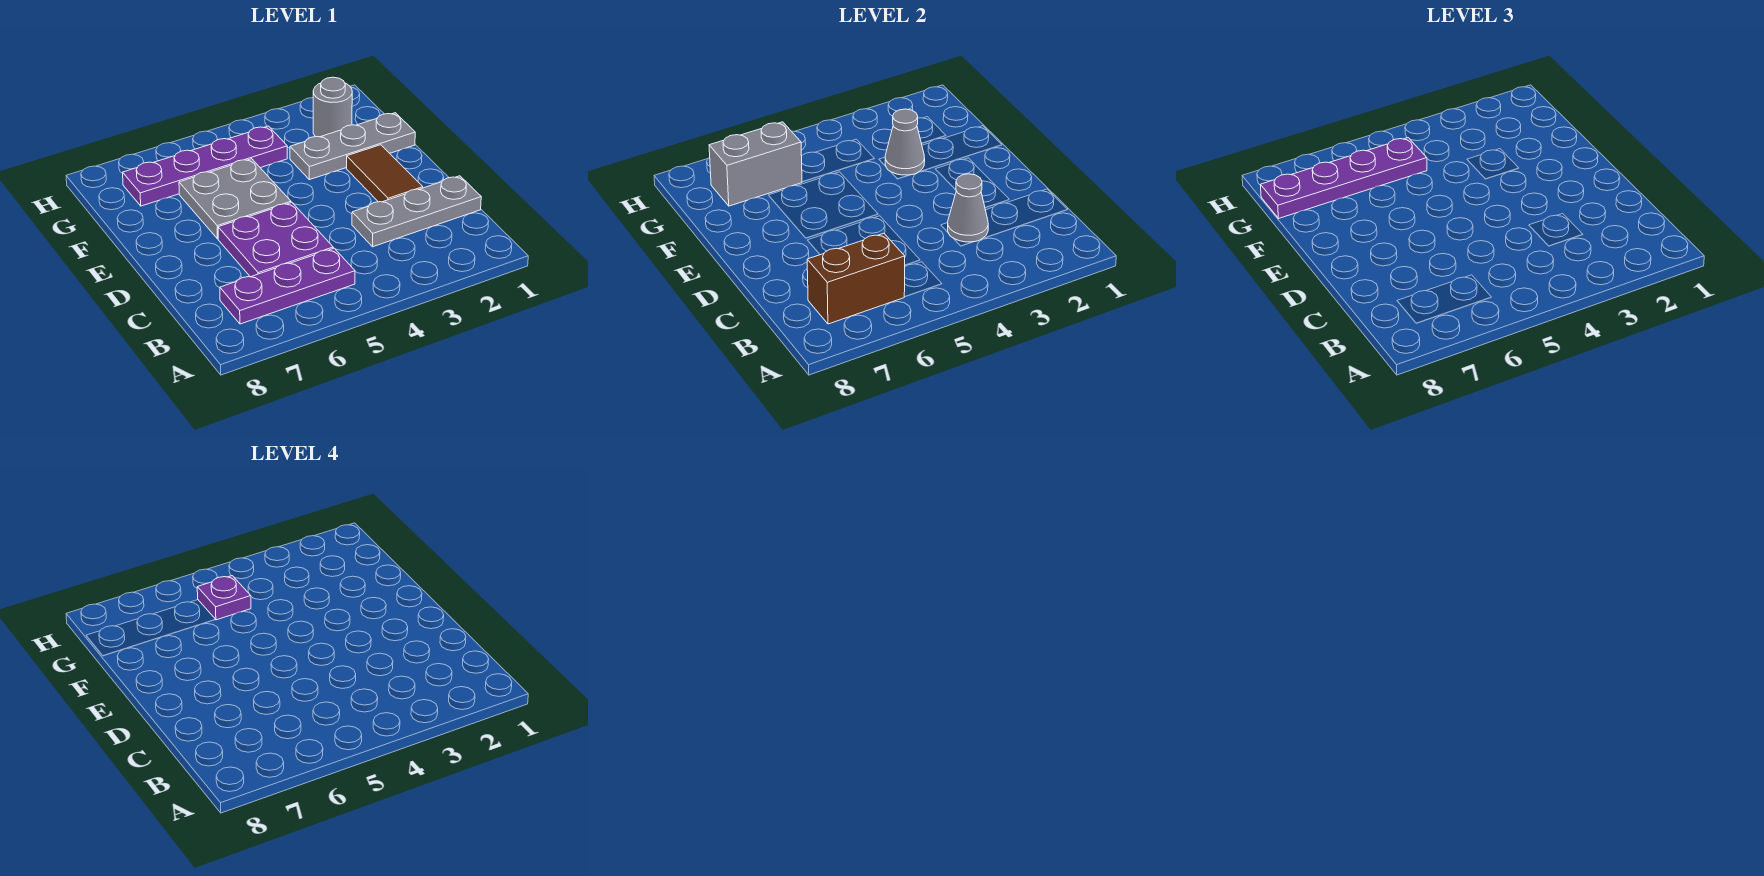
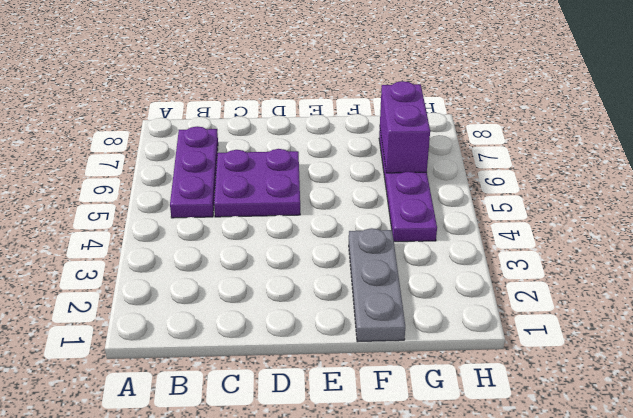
purple brick G6:G7 level 2 -> grey brick G6:G7 level 2
none -> grey plate C1:C3 level 1
none -> brown tile D2:E2 level 1
none -> grey plate E5:F6 level 1

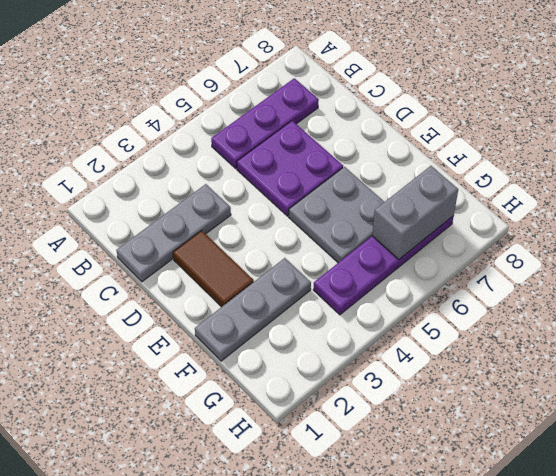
none -> grey round brick G2 level 1
none -> brown brick B6:B7 level 2
none -> grey cone C3 level 2

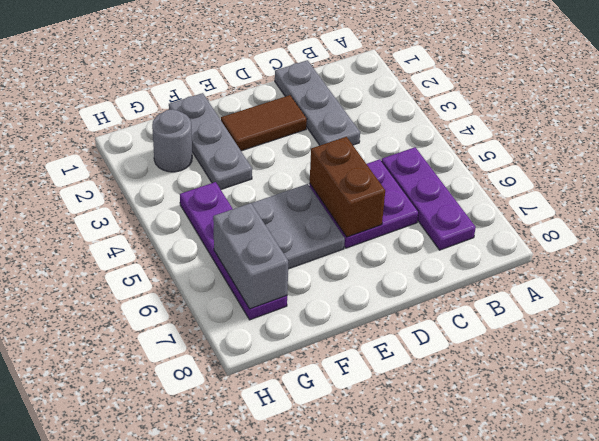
brown brick D5:D6 level 2 -> brown brick B6:B7 level 2
none -> grey cone C3 level 2
none -> grey cone F3 level 2
none -> purple plate G5:G8 level 3

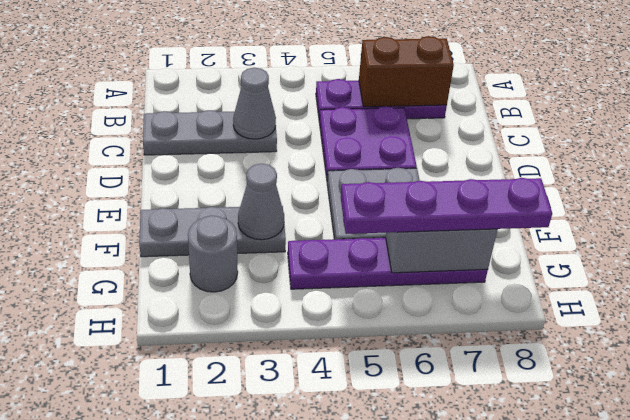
none -> brown tile D2:E2 level 1
none -> purple plate G5 level 4

